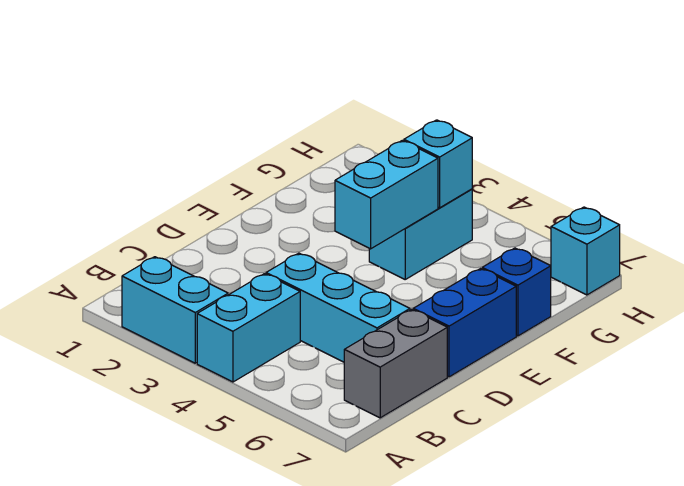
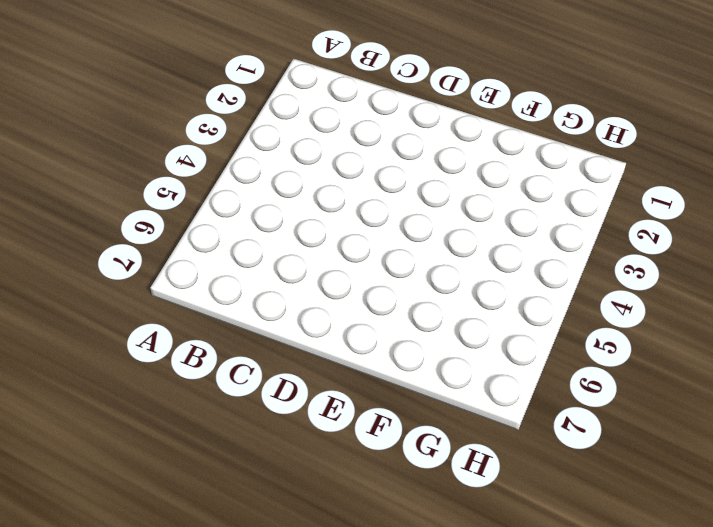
none -> cyan brick A2:A3 level 1
none -> cyan brick A4:B4 level 1

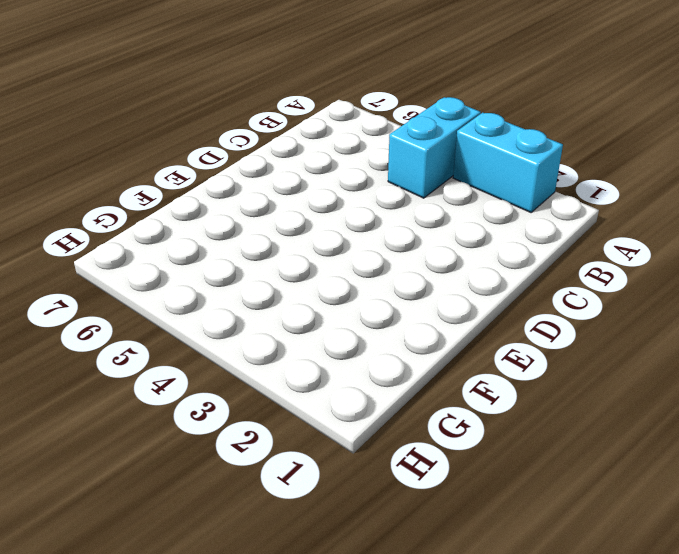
none -> grey brick B7:C7 level 1
none -> cyan brick C4:C6 level 1

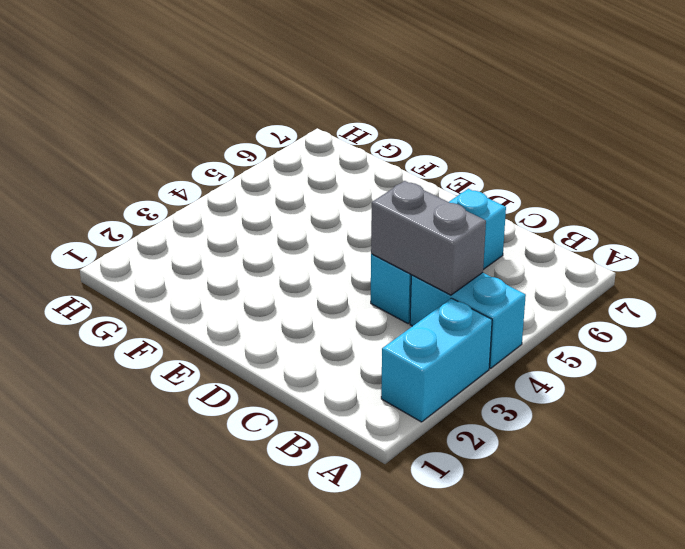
grey brick B4:C4 level 2 -> grey brick B7:C7 level 1
none -> blue brick D7:E7 level 1
none -> cyan brick F4:G4 level 1

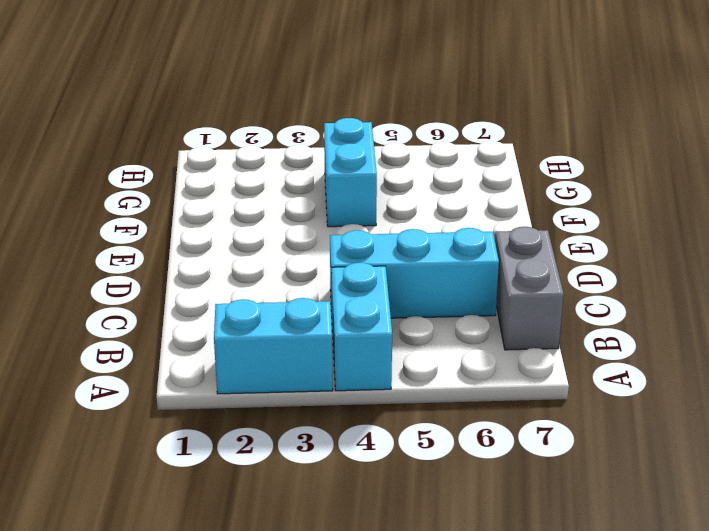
none -> blue brick D7:E7 level 1
none -> blue brick F7 level 1

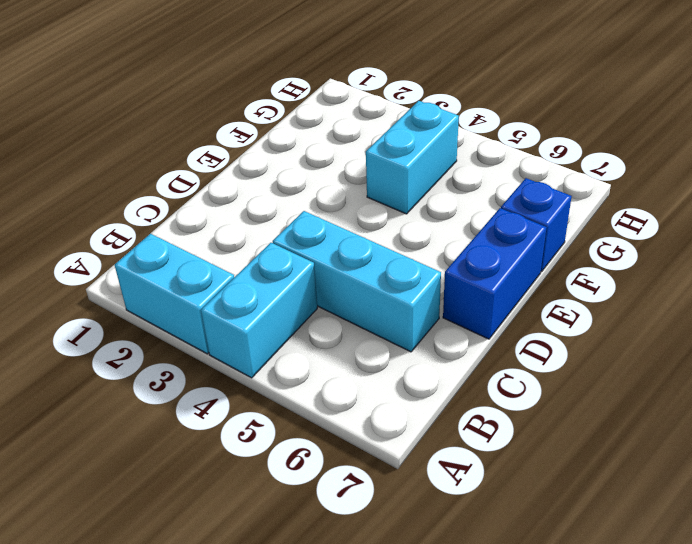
none -> grey brick B7:C7 level 1
none -> cyan brick H7 level 1

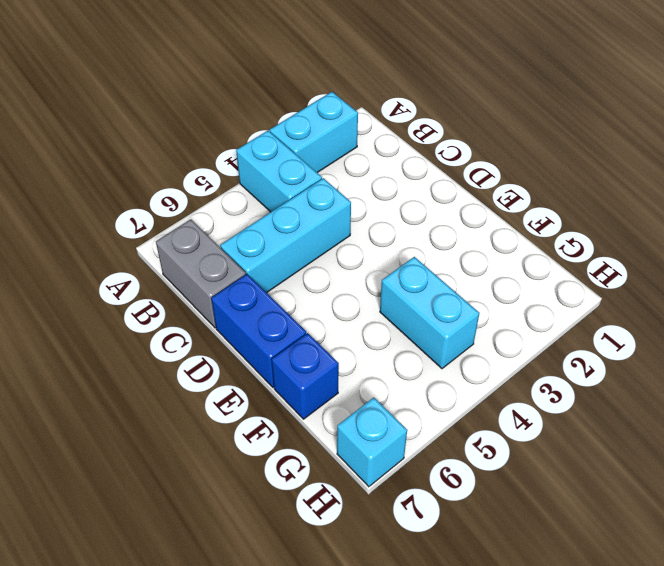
none -> cyan brick E4:F4 level 2
none -> cyan brick G4 level 2

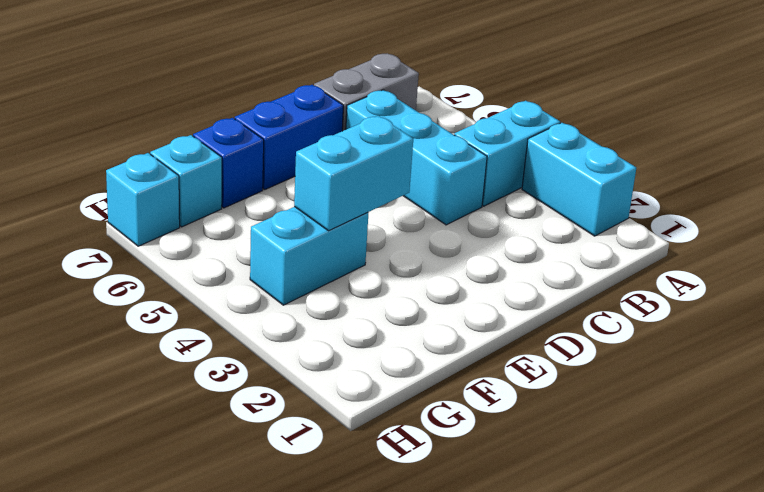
cyan brick G7 level 1 -> cyan brick G4 level 2

